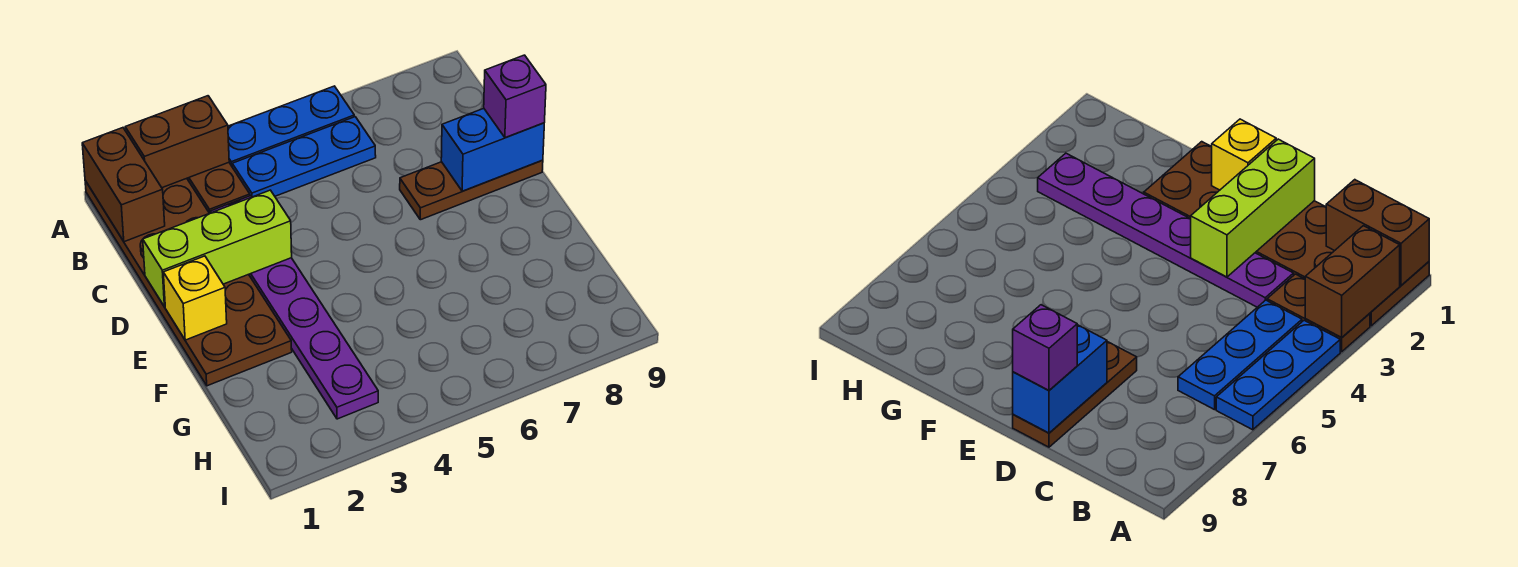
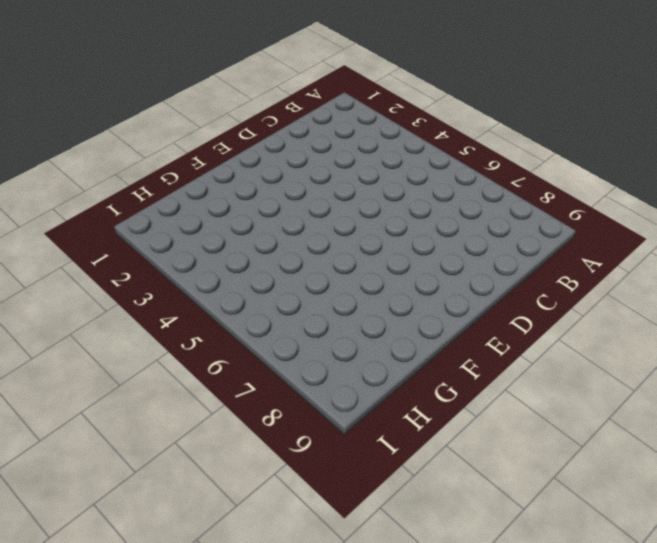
none -> brown plate A1:F2 level 1
none -> brown plate A3:B3 level 1
none -> blue plate A4:A6 level 1

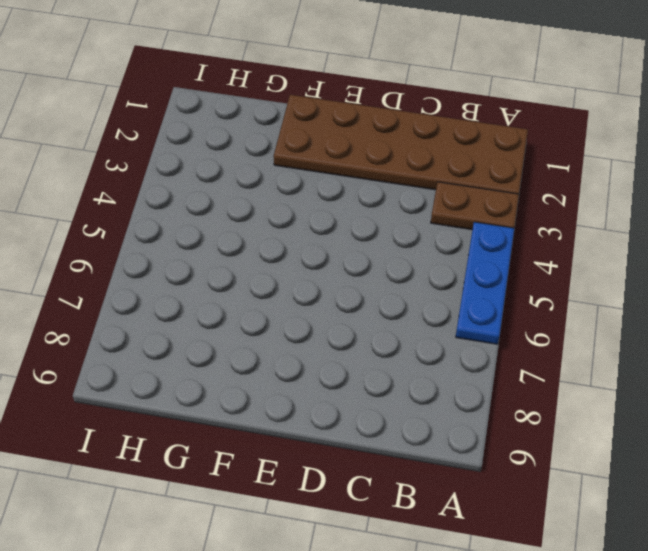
none -> blue plate B4:B6 level 1
none -> purple plate C3:H3 level 1
none -> brown plate D7:D9 level 1

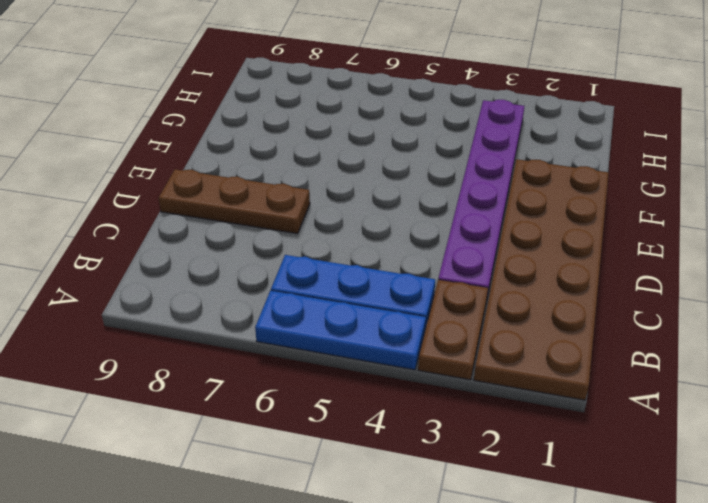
none -> brown brick A1:B1 level 2
none -> brown brick A2:A3 level 2
none -> lime brick D1:D3 level 2

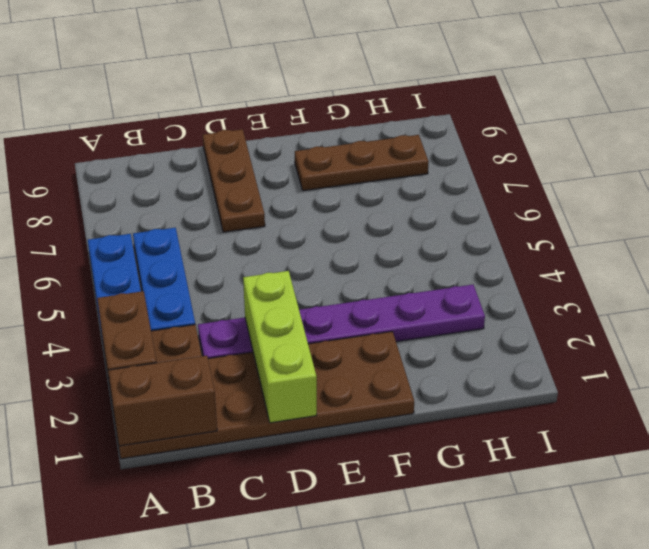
brown plate F8:H8 level 1 -> none
none -> blue brick D8:D9 level 2
none -> yellow brick E1 level 2
none -> purple brick D9 level 3

